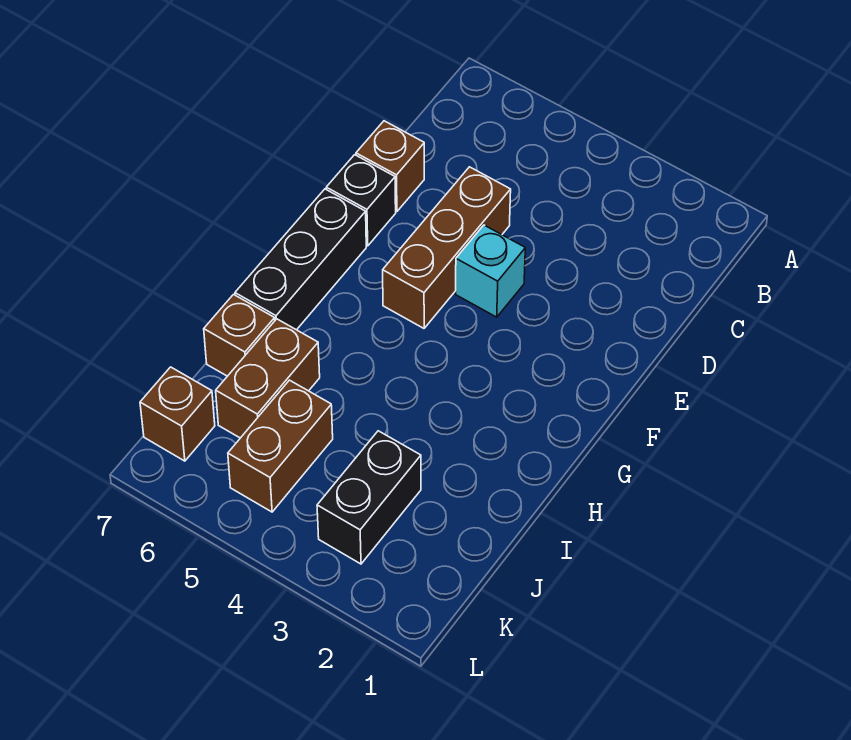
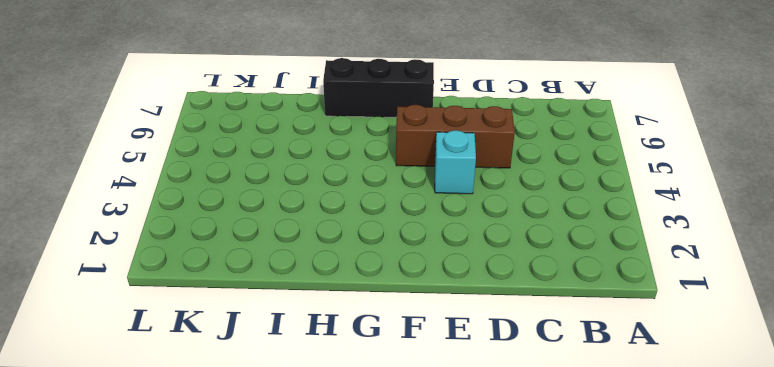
none -> brown brick D7 level 1
none -> black brick E7 level 1

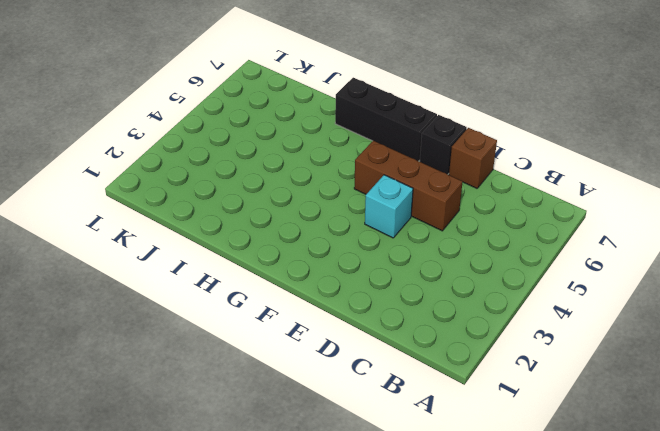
none -> brown brick I6:J6 level 1
none -> brown brick I7 level 1

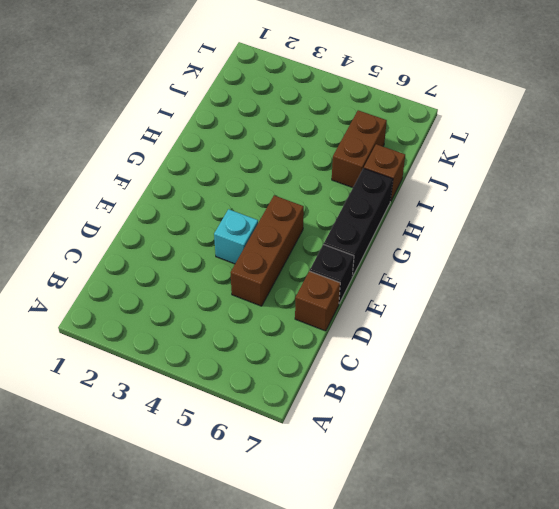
none -> black brick J3:K3 level 1
none -> brown brick J5:K5 level 1

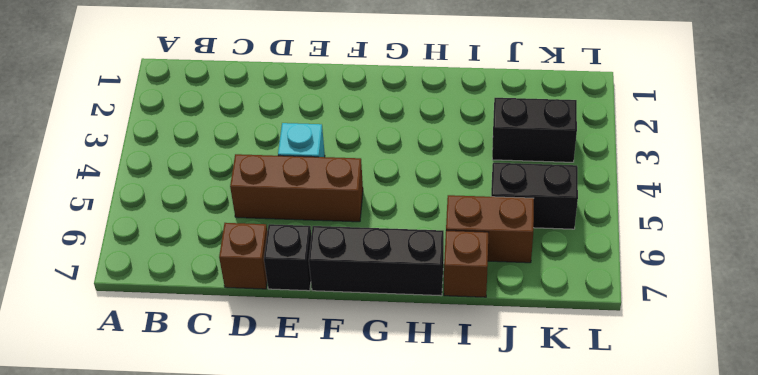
black brick J5:K5 level 1 -> brown brick J5:K5 level 1
none -> brown brick K7 level 1

